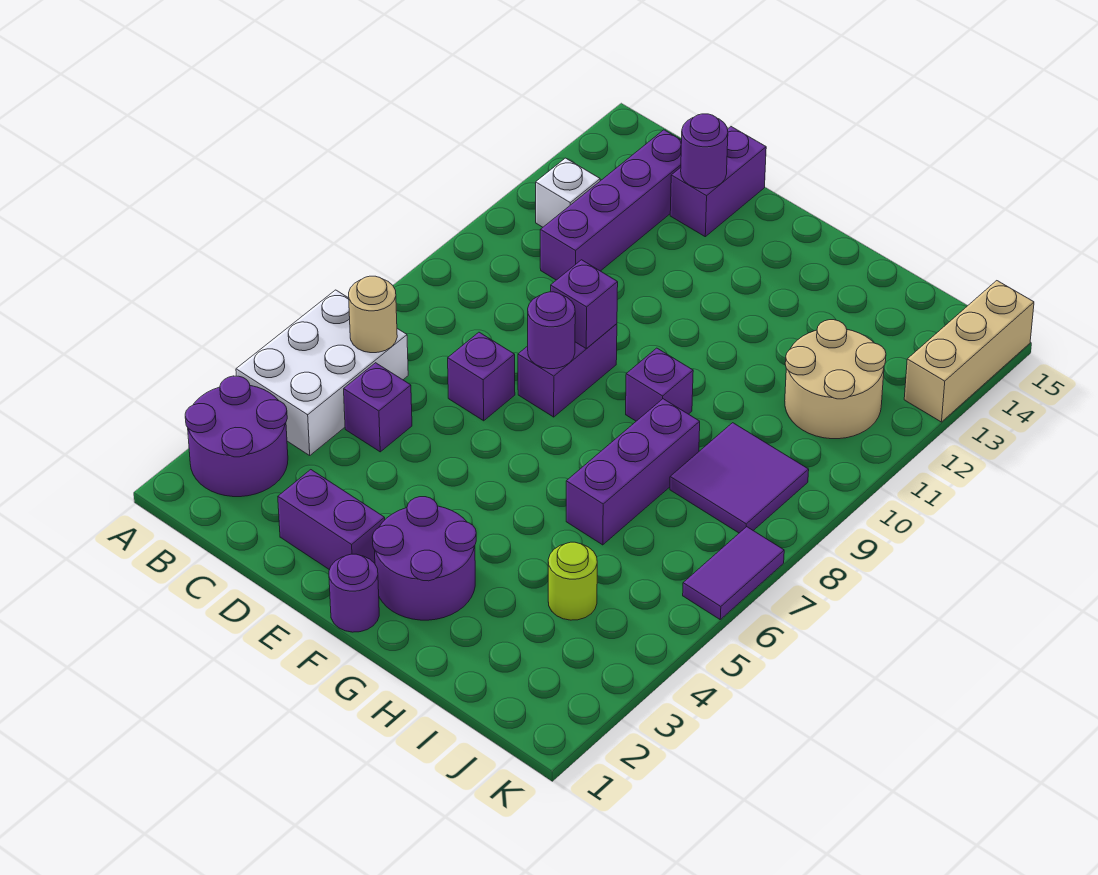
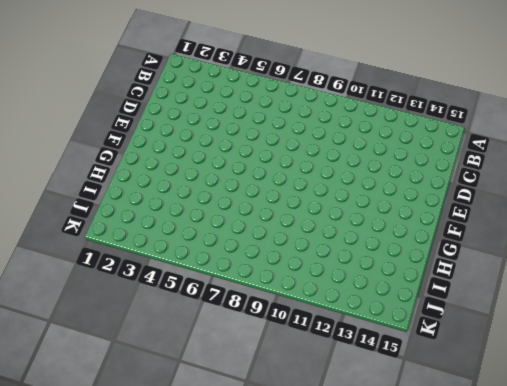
none -> purple round brick A2:B3 level 1
none -> white brick A4:B6 level 1
none -> white brick B12 level 1

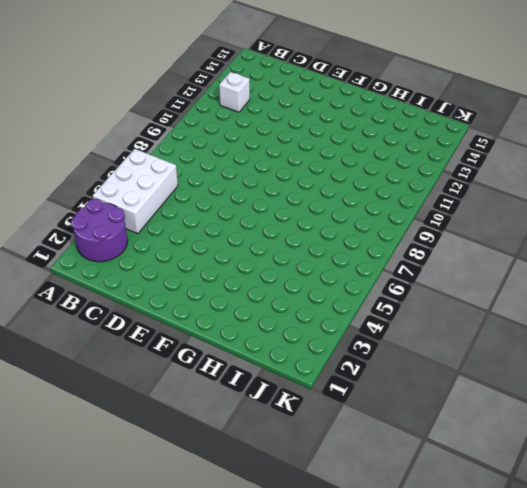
none -> purple brick C5 level 1
none -> purple brick C11:C14 level 1
none -> purple brick D2:E2 level 1

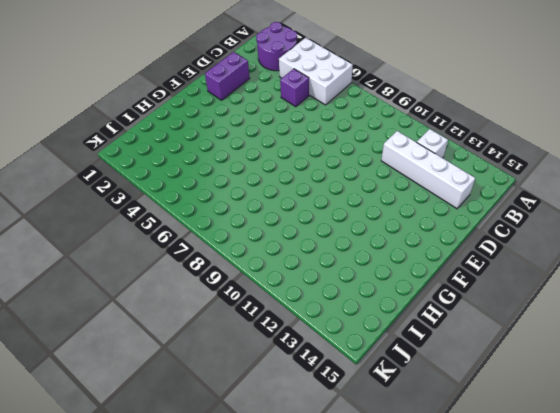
white brick C11:C14 level 1 -> purple brick C11:C14 level 1
none -> purple brick D7 level 1
none -> purple brick D14:D15 level 1
none -> purple brick E8:E9 level 1

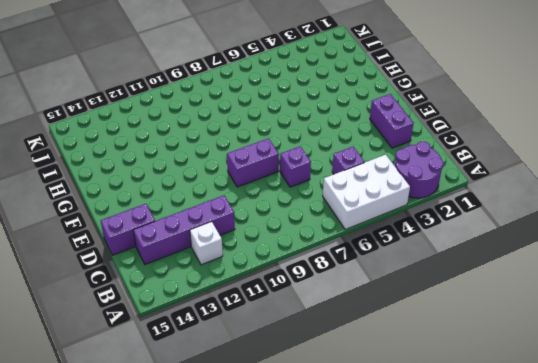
none -> purple round brick F1 level 1
none -> purple round brick F2:G3 level 1
none -> purple brick G9 level 1

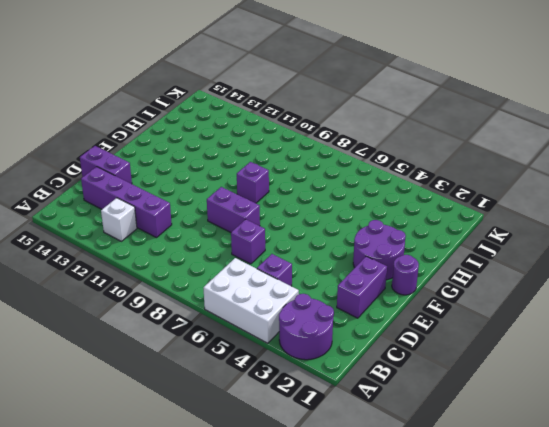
none -> purple brick H6:H8 level 1
none -> lime round brick I4 level 1
none -> purple tile I8:J9 level 1

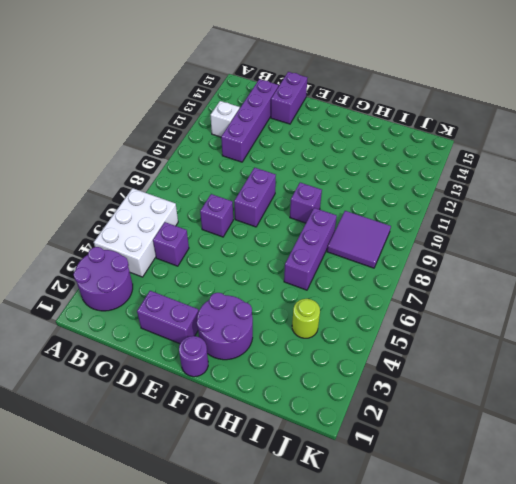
none -> tan round brick I11:J12 level 1
none -> purple tile K6:K7 level 1
none -> tan brick K13:K15 level 1

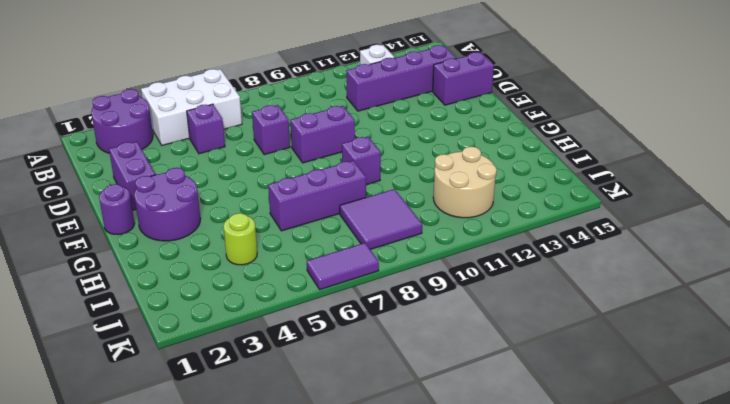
none -> tan brick K13:K15 level 1
none -> tan round brick B6 level 2
none -> purple round brick D14 level 2

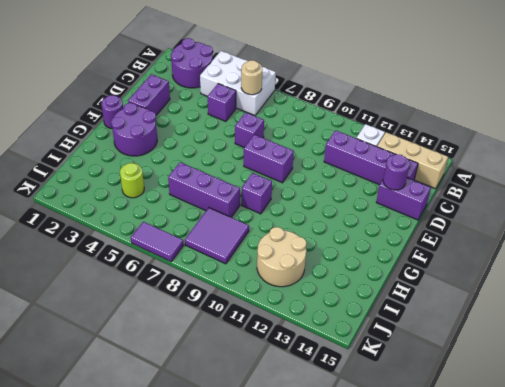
tan brick B13:B15 level 1 -> tan brick K13:K15 level 1
none -> purple round brick E8 level 2
none -> purple brick E9 level 2

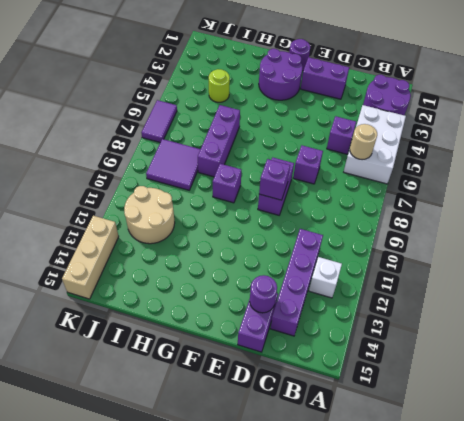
none -> purple round brick E8 level 2

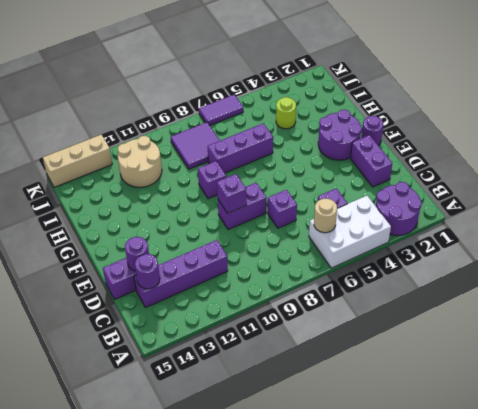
purple round brick C14 level 2 -> purple round brick E8 level 2
none -> white brick B12 level 1

